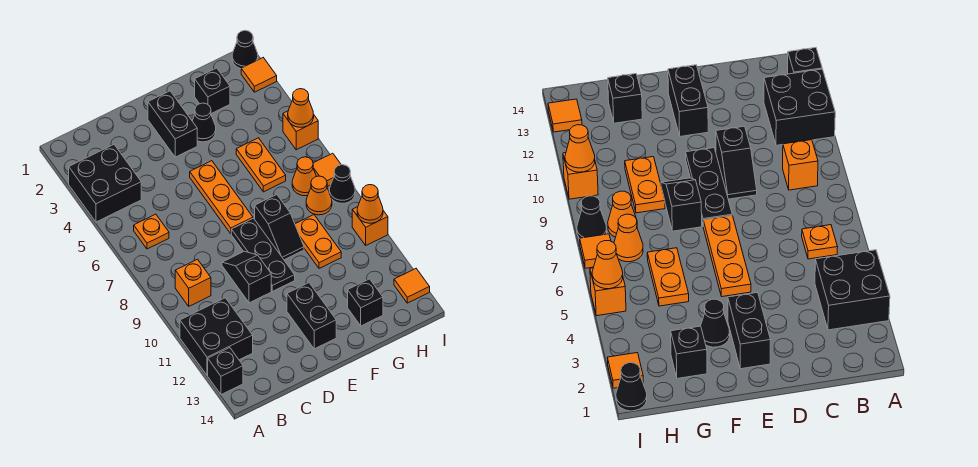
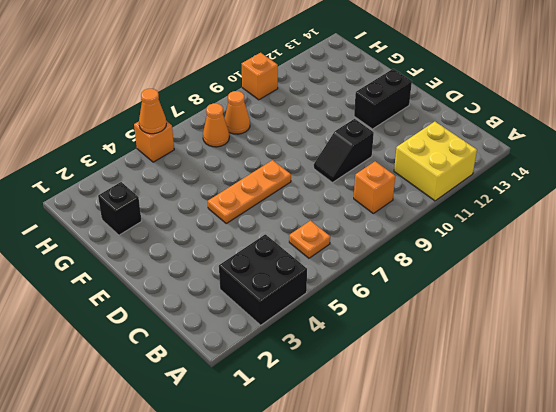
yellow brick A11:B12 level 1 -> black brick A11:B12 level 1
none -> black brick A13 level 1
none -> black brick E2:E3 level 1
none -> black plate E8:E10 level 1

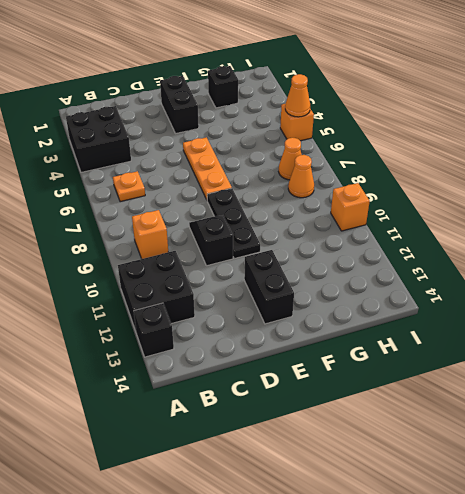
none -> black cone F3 level 1
none -> black slope F8:F9 level 1 top 8
none -> orange plate G5:G6 level 1

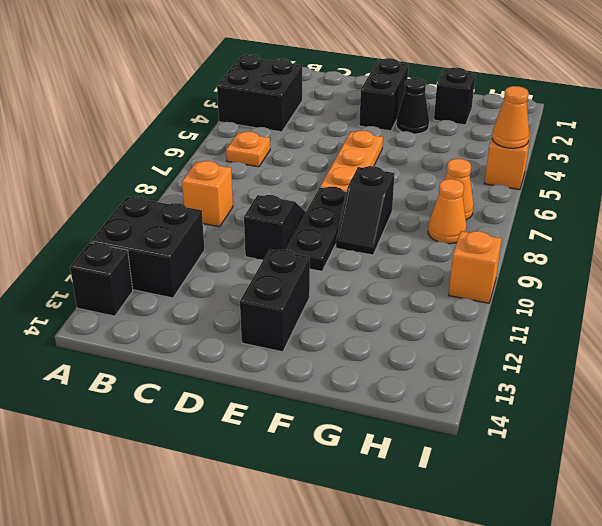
none -> orange plate G5:G6 level 1
none -> orange plate G9:G10 level 1
none -> black brick G13 level 1

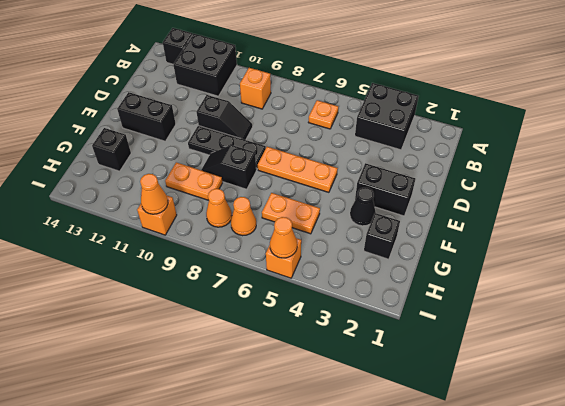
none -> black cone I1 level 1
none -> orange tile I2 level 1
none -> orange tile I7 level 1

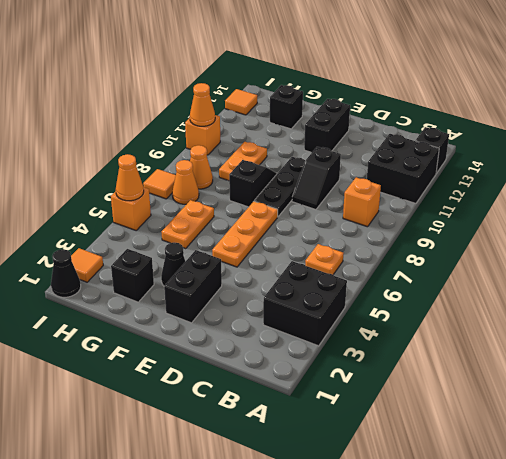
none -> black cone I8 level 1

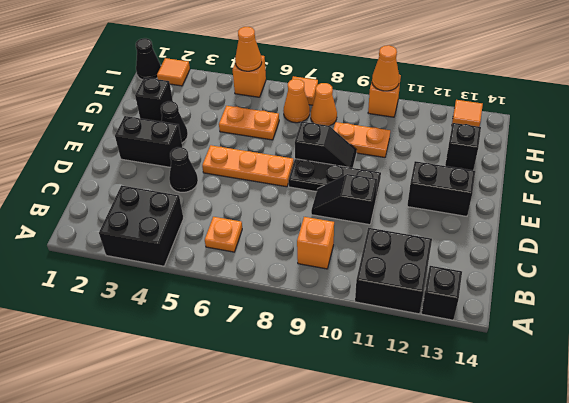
black cone D4 level 1 -> black cone I8 level 1

